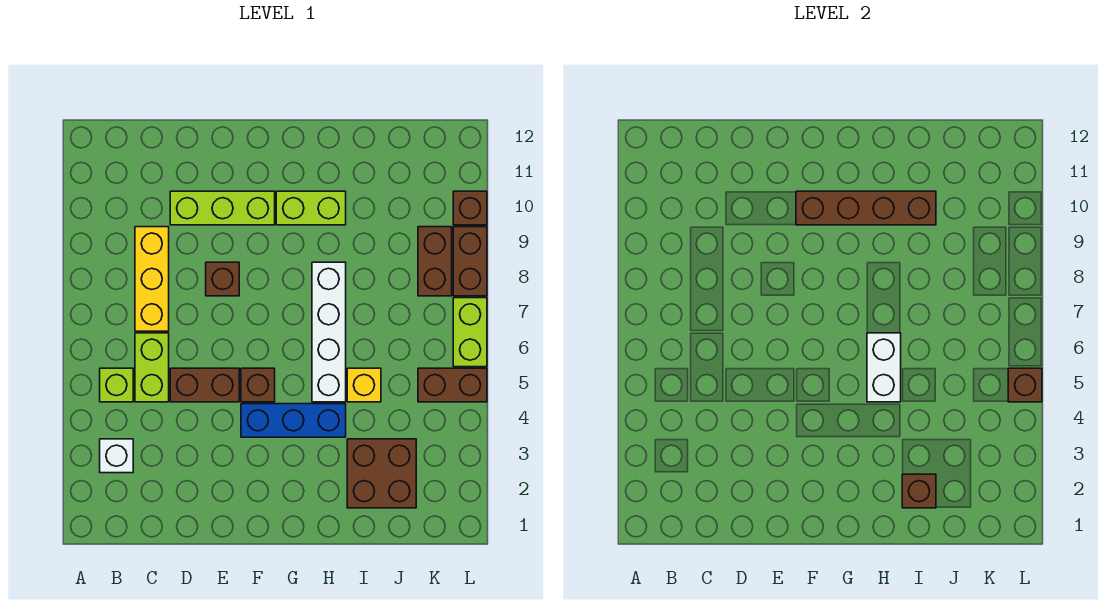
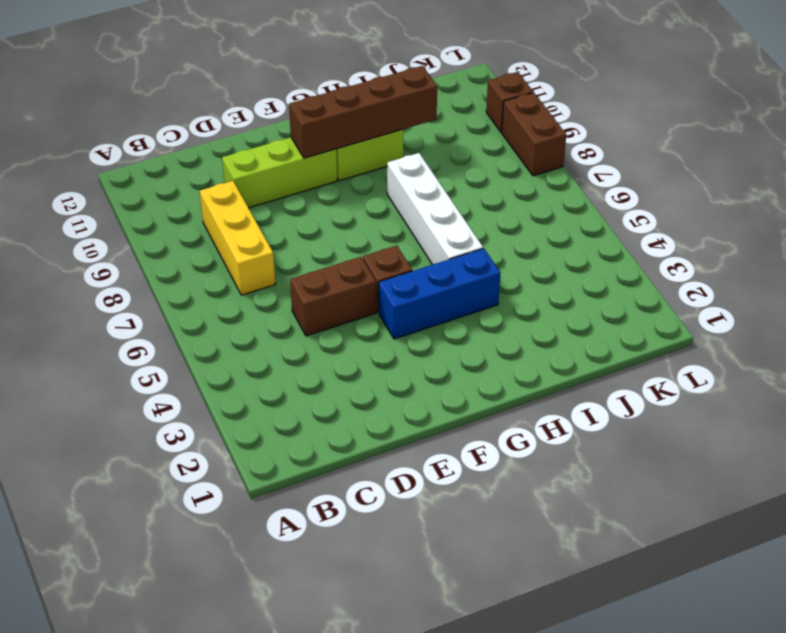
none -> white brick B3 level 1
none -> lime brick B5 level 1
none -> lime brick C5:C6 level 1

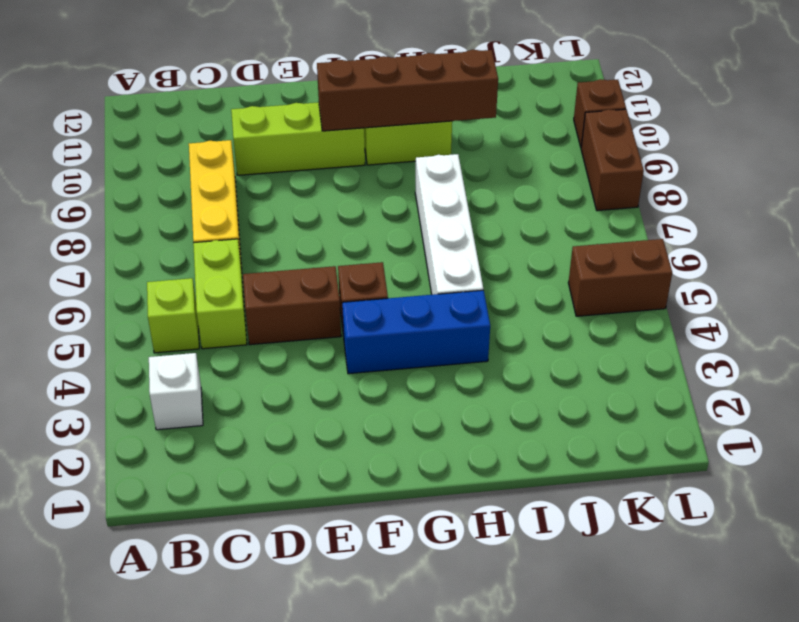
none -> brown brick E8 level 1
none -> brown brick I2:J3 level 1
none -> yellow brick I5 level 1

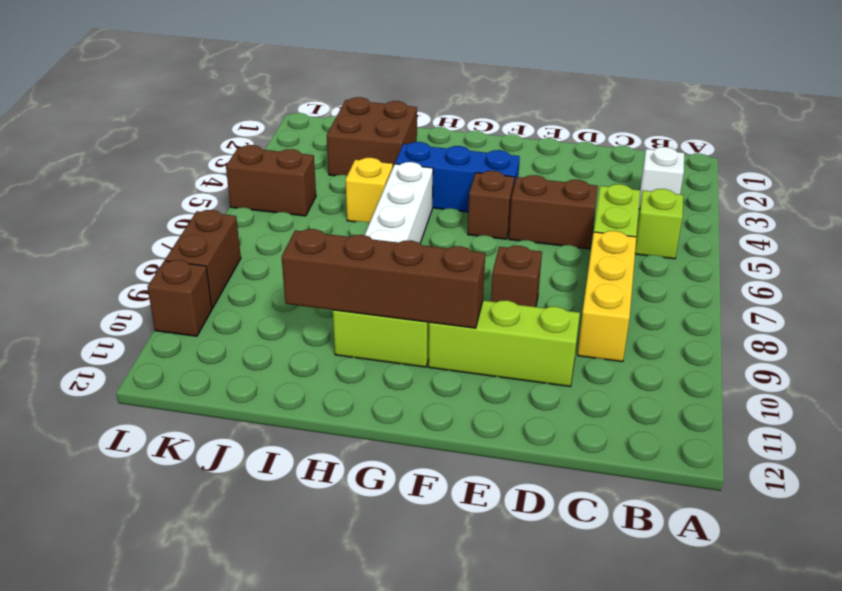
none -> brown brick K8:K9 level 1
none -> lime brick L6:L7 level 1
none -> white brick H5:H6 level 2

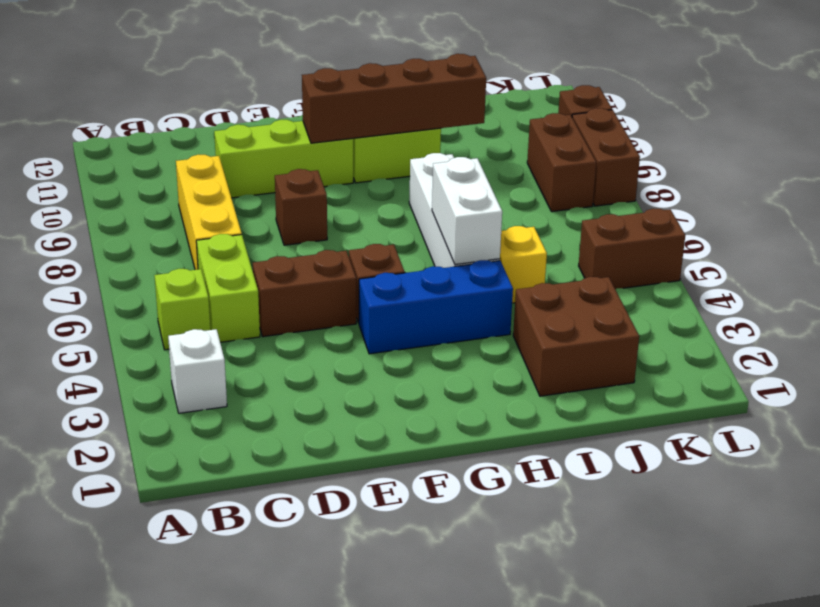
none -> lime brick L6:L7 level 1
none -> brown brick I2 level 2
none -> brown brick L5 level 2

